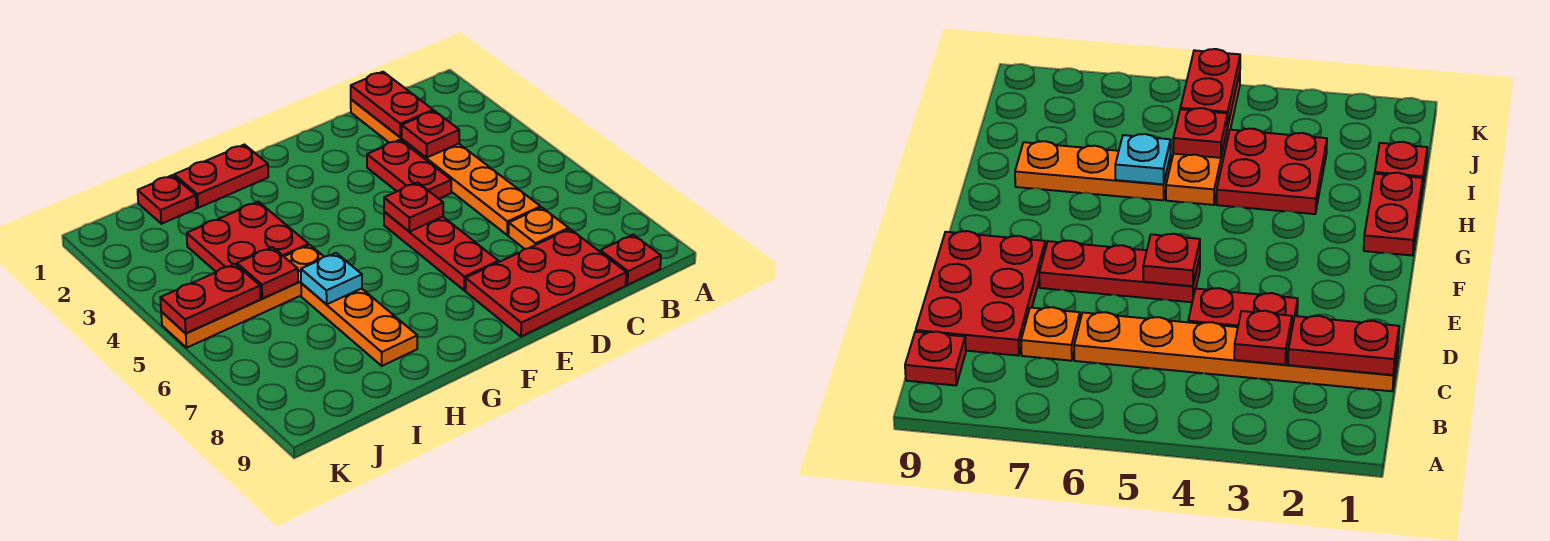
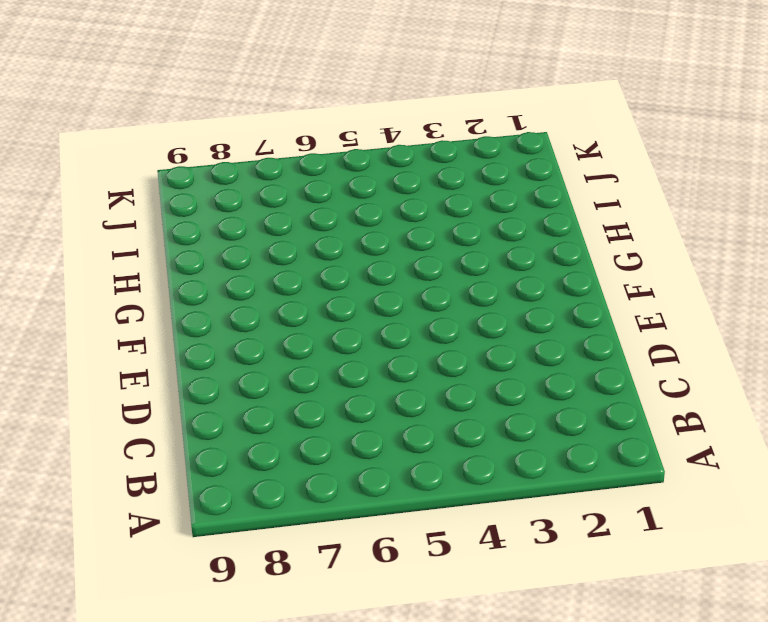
none -> red plate B9 level 1
none -> orange plate C1:C6 level 1
none -> orange plate C7 level 1

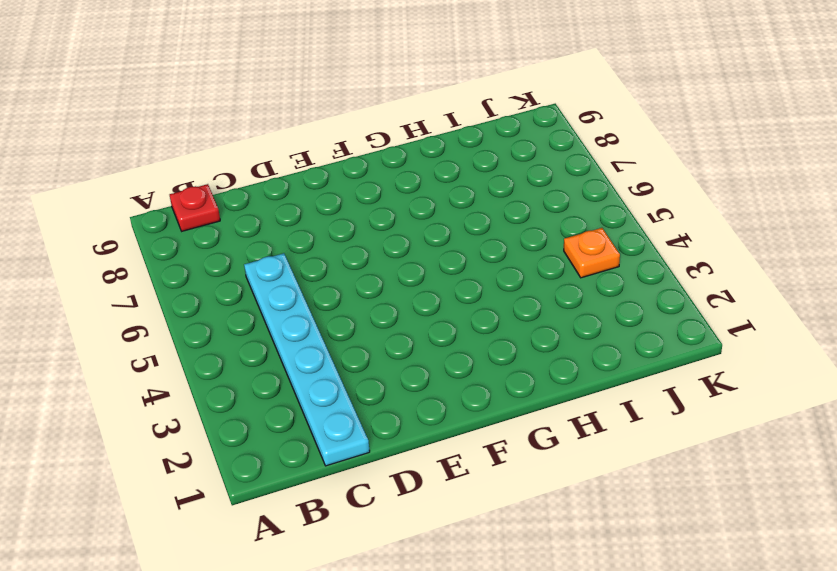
cyan plate C1:C6 level 1 -> orange plate C1:C6 level 1
orange plate J4 level 1 -> orange plate C7 level 1
none -> red plate C8:E9 level 1
none -> red plate D3:D4 level 1
none -> red plate E5:E7 level 1

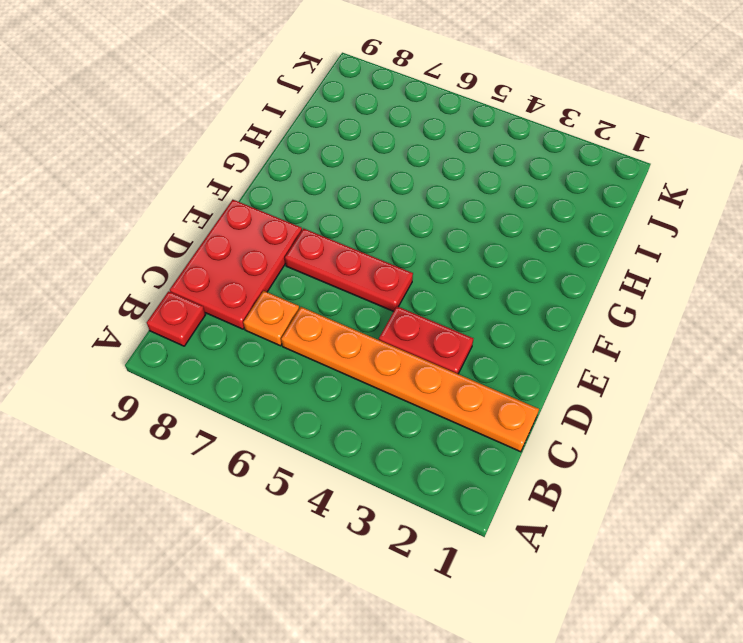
none -> red plate G1:H1 level 1
none -> red plate H3:I4 level 1
none -> orange plate H5:K5 level 1

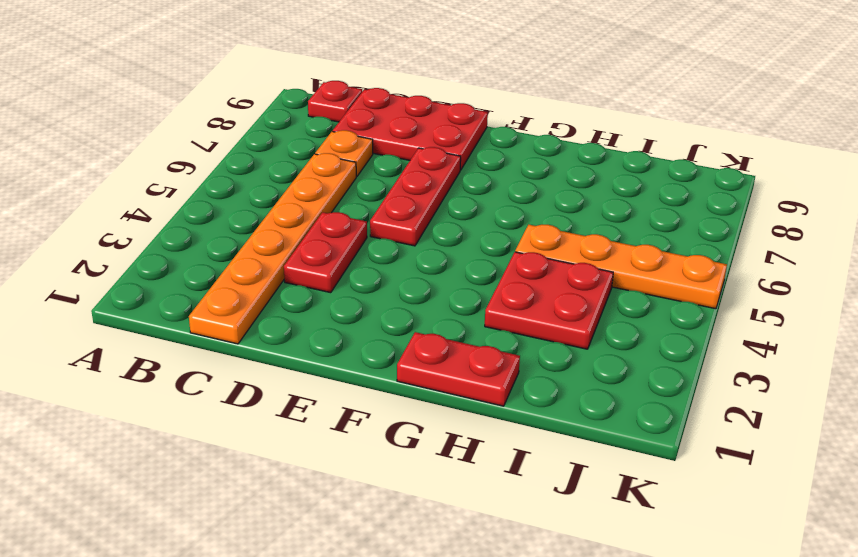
none -> orange plate H6:H8 level 1
none -> red plate I1 level 1
none -> red plate C1:C2 level 2

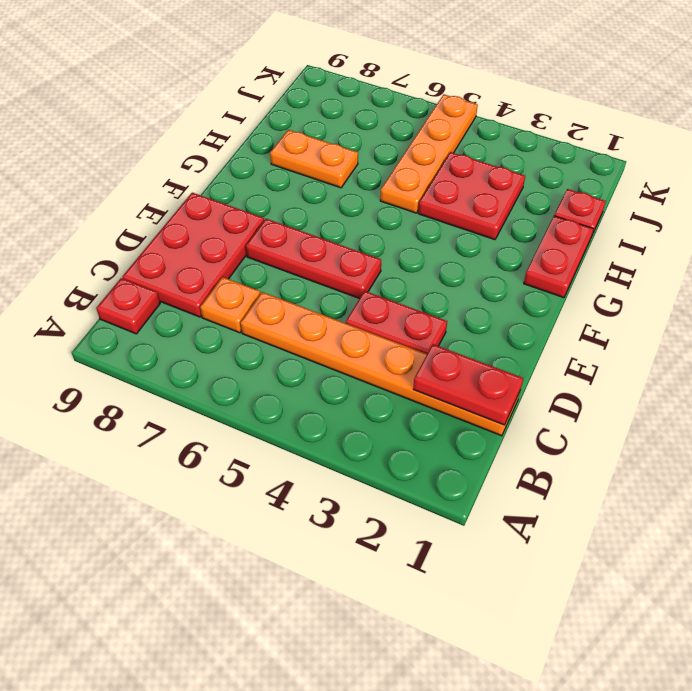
orange plate H7:H8 level 1 -> orange plate H6:H8 level 1
none -> red plate C3 level 2
none -> red plate E5 level 2
none -> cyan plate H6 level 2

